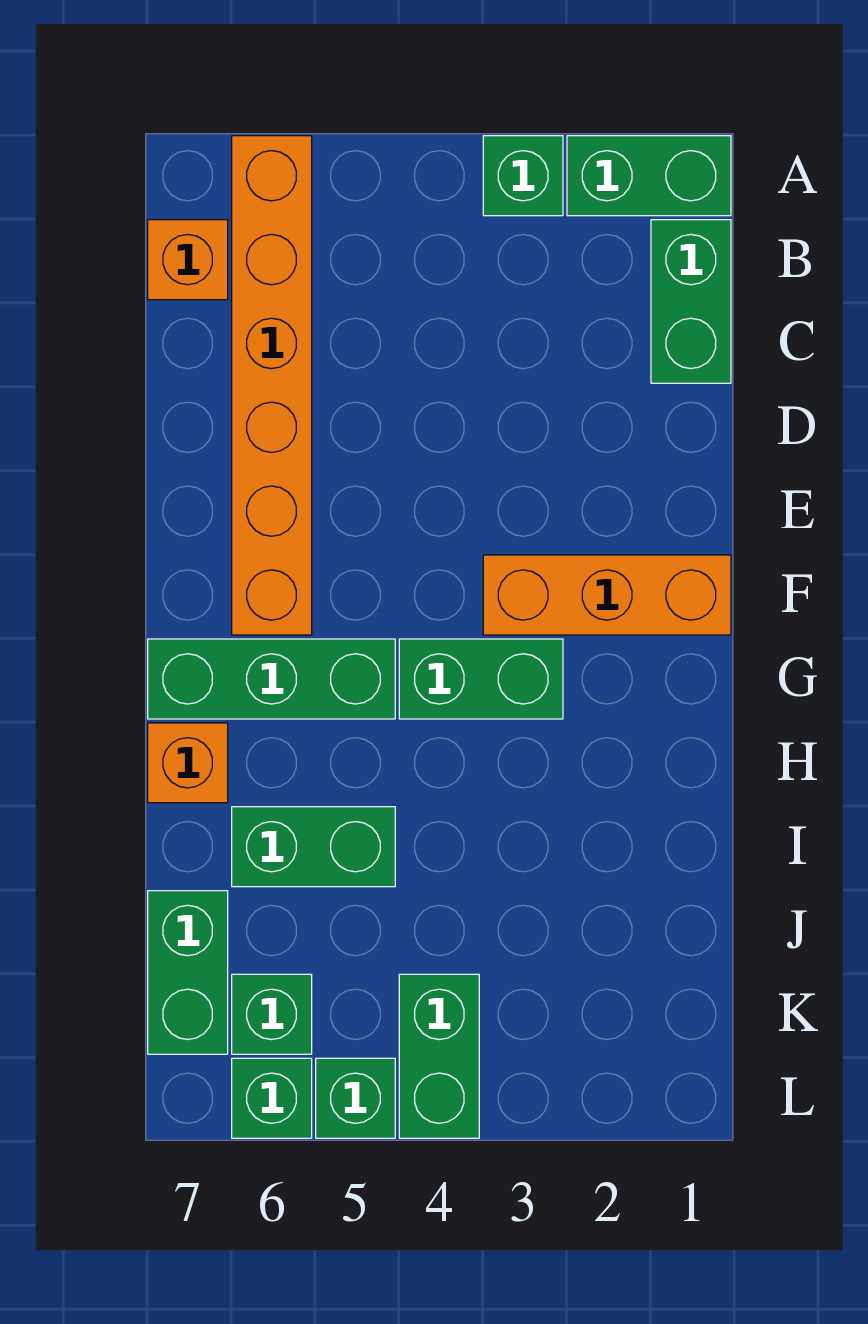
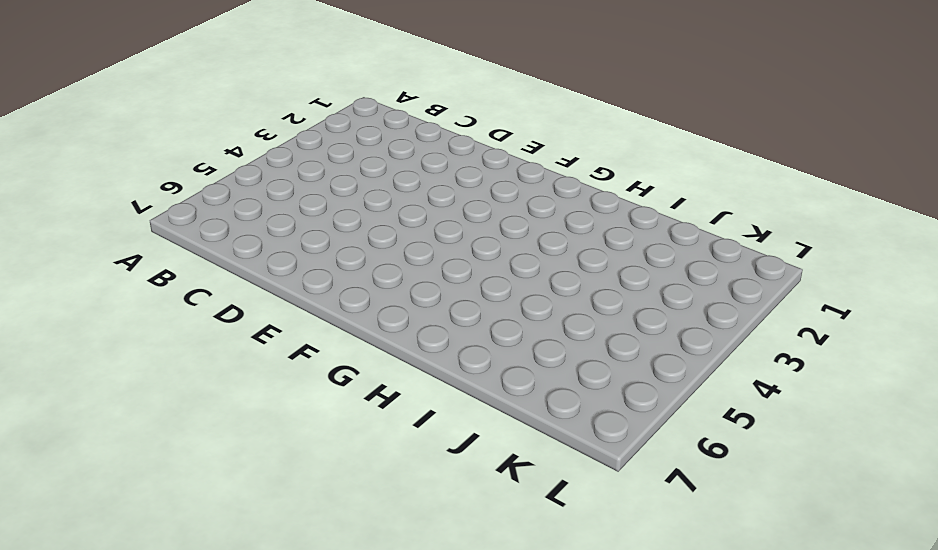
none -> green brick A1:A2 level 1
none -> green brick A3 level 1
none -> orange brick A6:F6 level 1

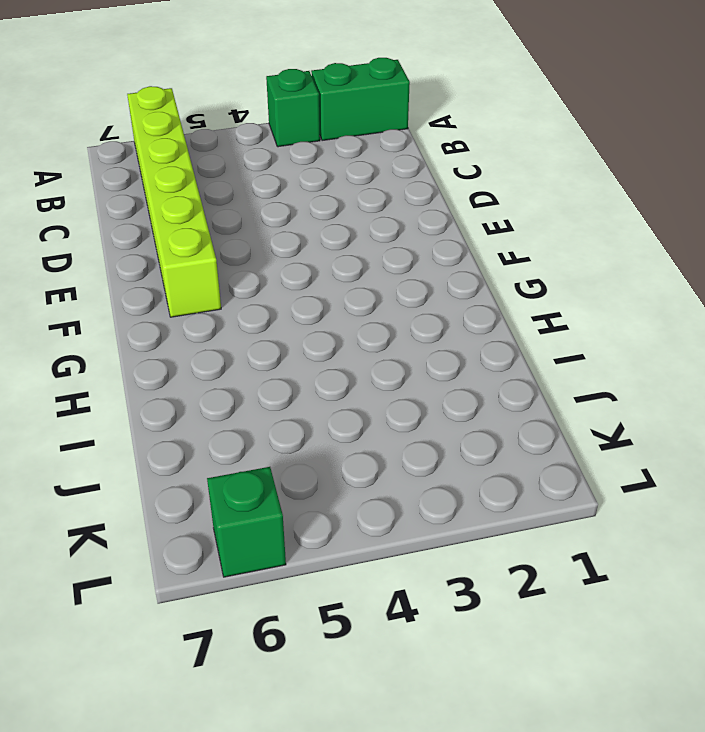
lime brick A6:F6 level 1 -> orange brick A6:F6 level 1
none -> green brick B1:C1 level 1
none -> orange brick B7 level 1
none -> orange brick F1:F3 level 1

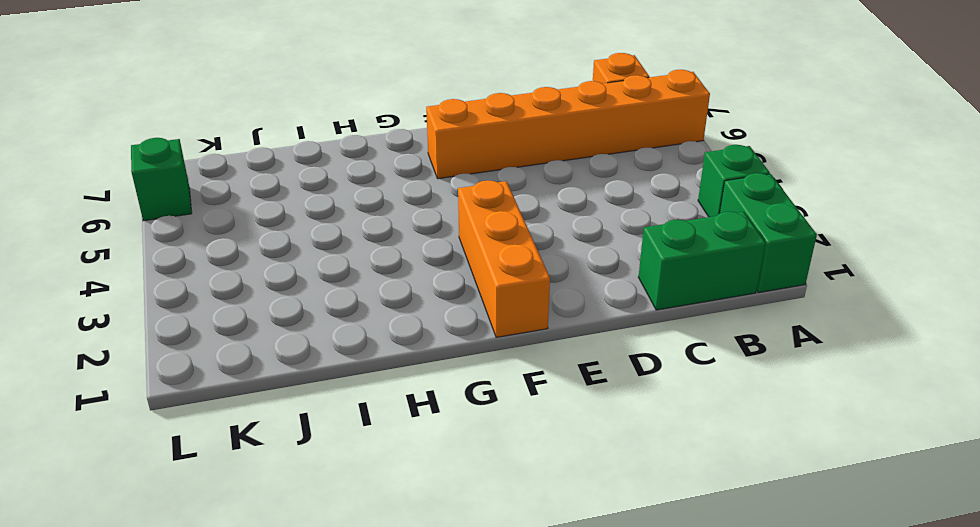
none -> green brick G3:G4 level 1
none -> green brick G5:G7 level 1
none -> orange brick H7 level 1

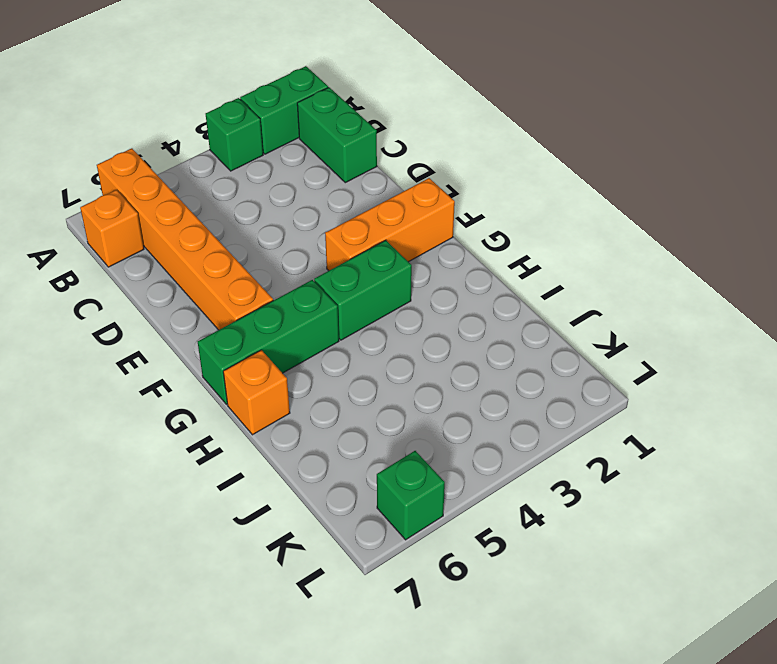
none -> green brick I5:I6 level 1
none -> green brick J7:K7 level 1
none -> green brick K4:L4 level 1

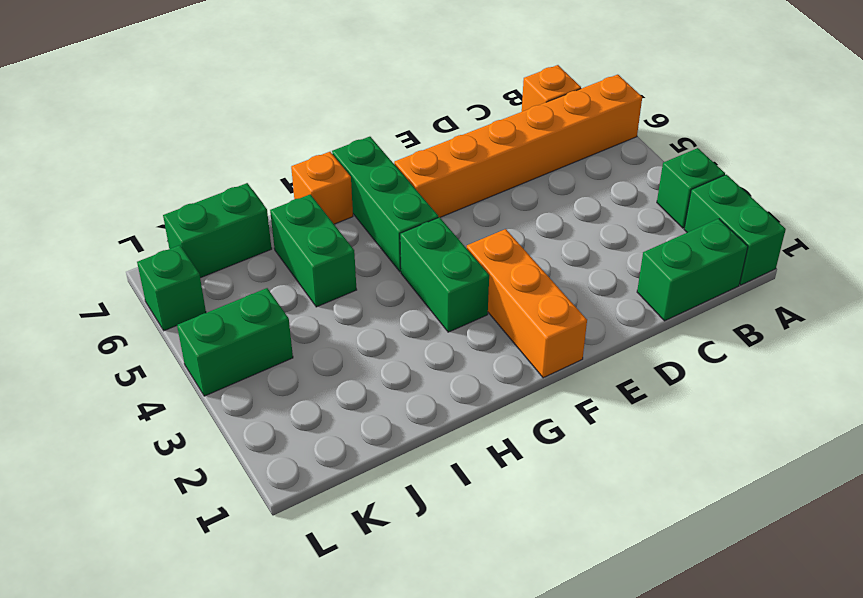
none -> green brick K6 level 1
none -> green brick L5 level 1

